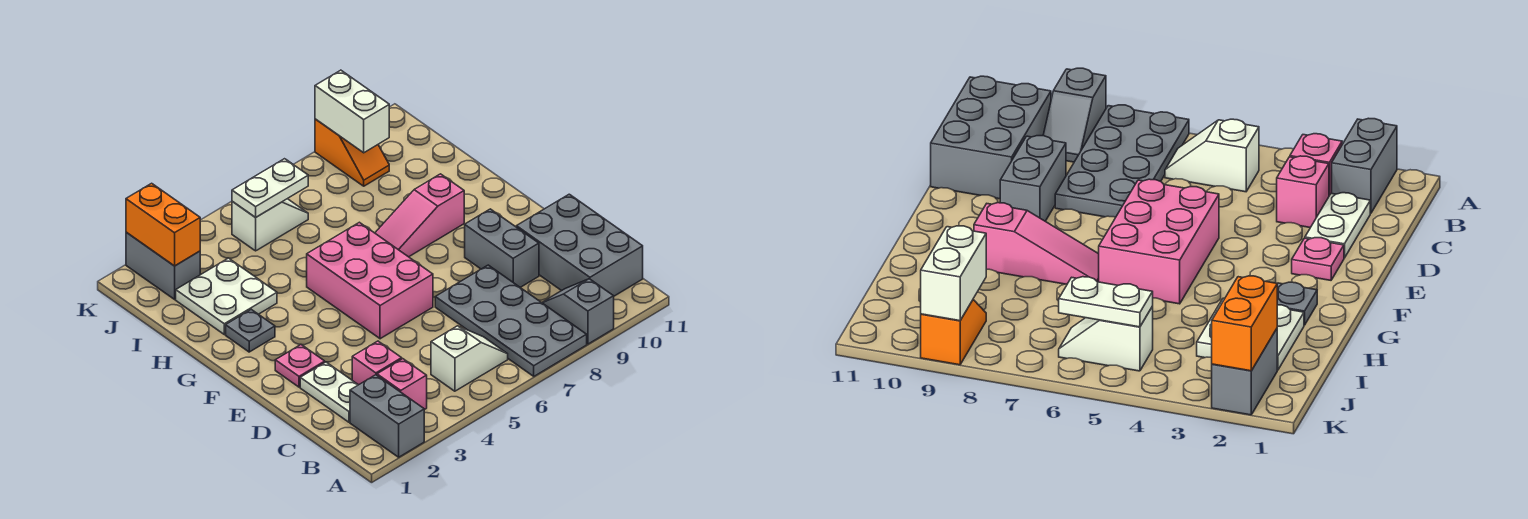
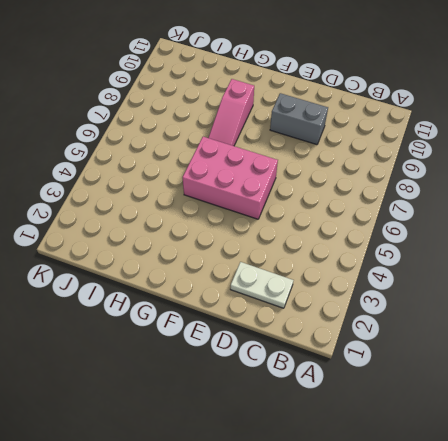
none -> grey brick A2:B2 level 1
none -> grey plate A7:D8 level 1
none -> grey slope A9:B9 level 1 top A

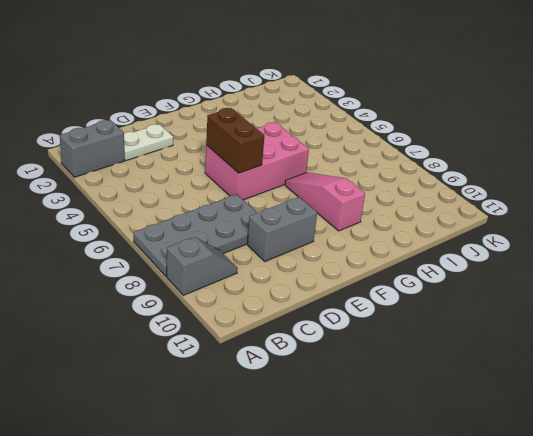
brown brick E5:E6 level 2 -> none
none -> pink brick B3 level 1
none -> white slope B5:B6 level 1 top 5
none -> grey brick B10:D11 level 1

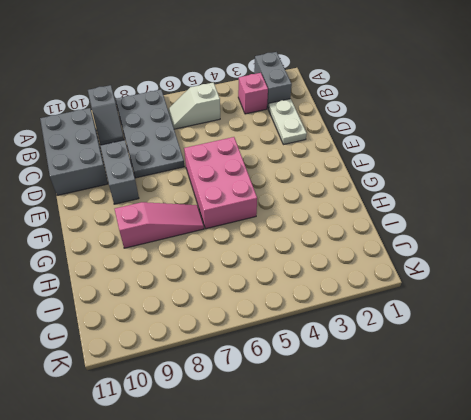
none -> pink brick C3 level 1
none -> pink plate E2 level 1
none -> grey plate G2 level 1

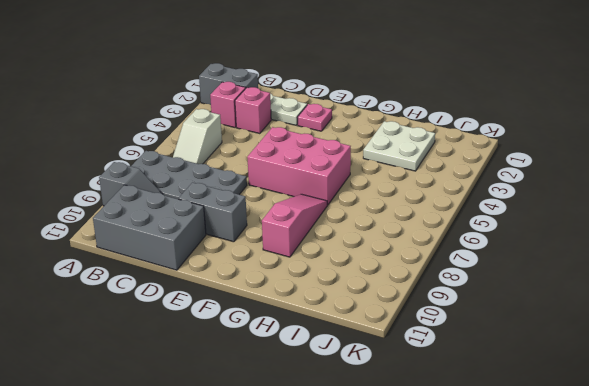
none -> grey plate G2 level 1
none -> grey brick J2:K2 level 1
none -> white slope J5:J6 level 1 top 5

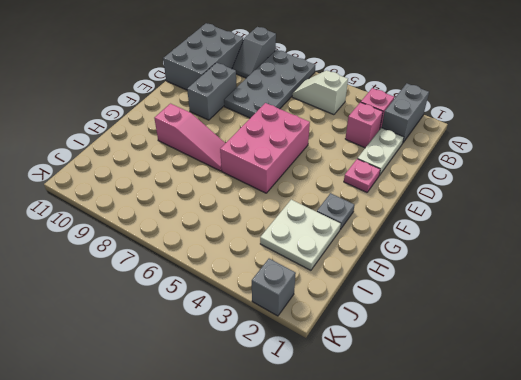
grey brick K2 level 1 -> grey brick J2:K2 level 1
none -> white slope J5:J6 level 1 top 5
none -> orange slope J9:K9 level 1 top K
none -> orange brick J2:K2 level 2

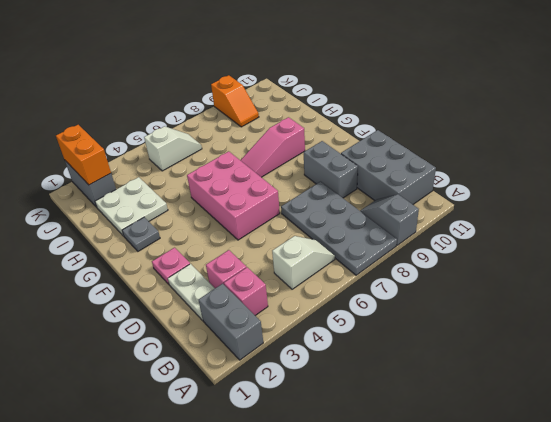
none -> white plate J5:J6 level 2
none -> white brick J9:K9 level 2

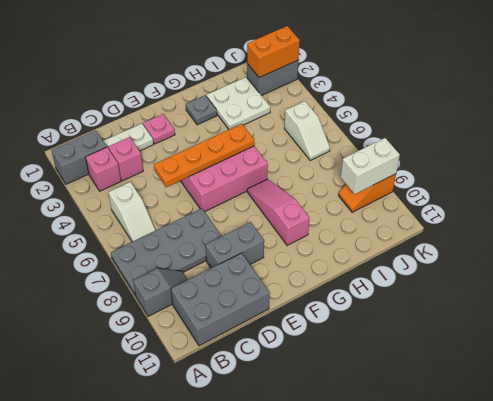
orange plate D5:G5 level 2 -> none
none -> white plate J5:J6 level 2

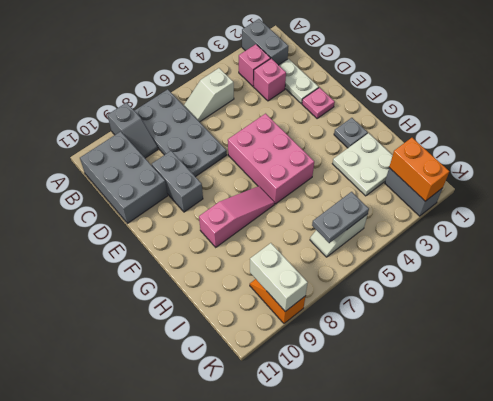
grey plate J5:J6 level 2 -> white plate J5:J6 level 2

